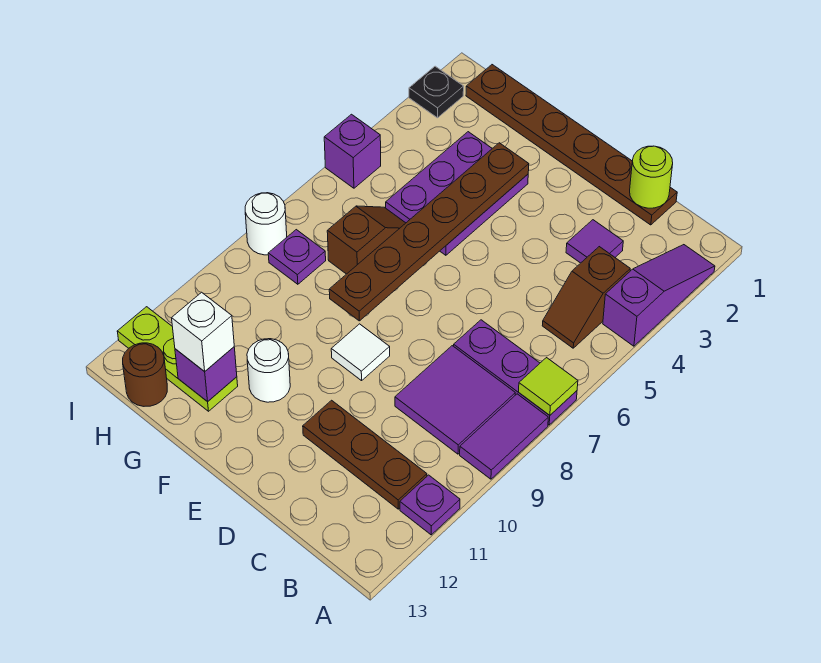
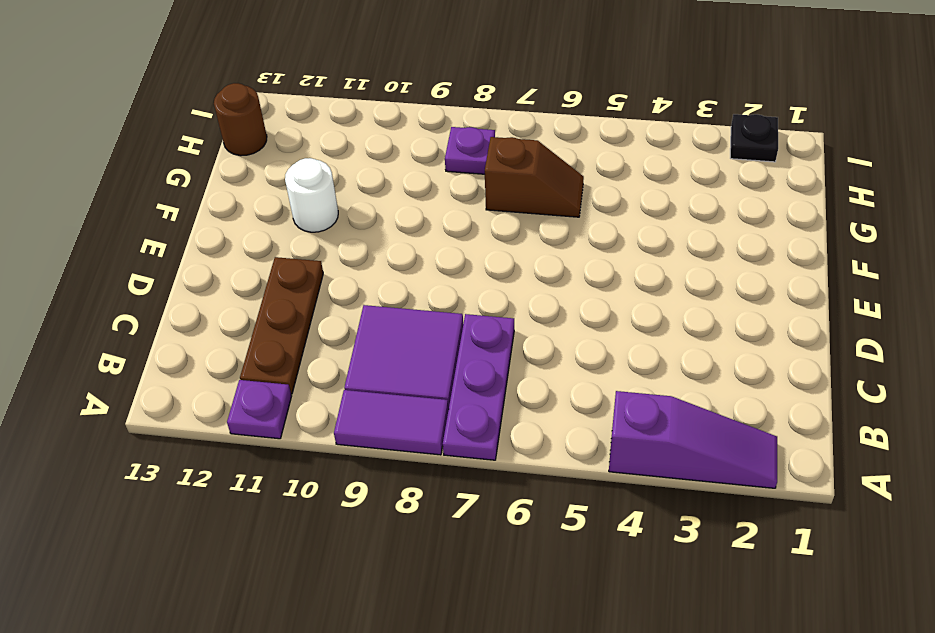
none -> brown slope B4:B5 level 1 top 4
none -> brown plate C1:H1 level 1
none -> purple tile C3 level 1

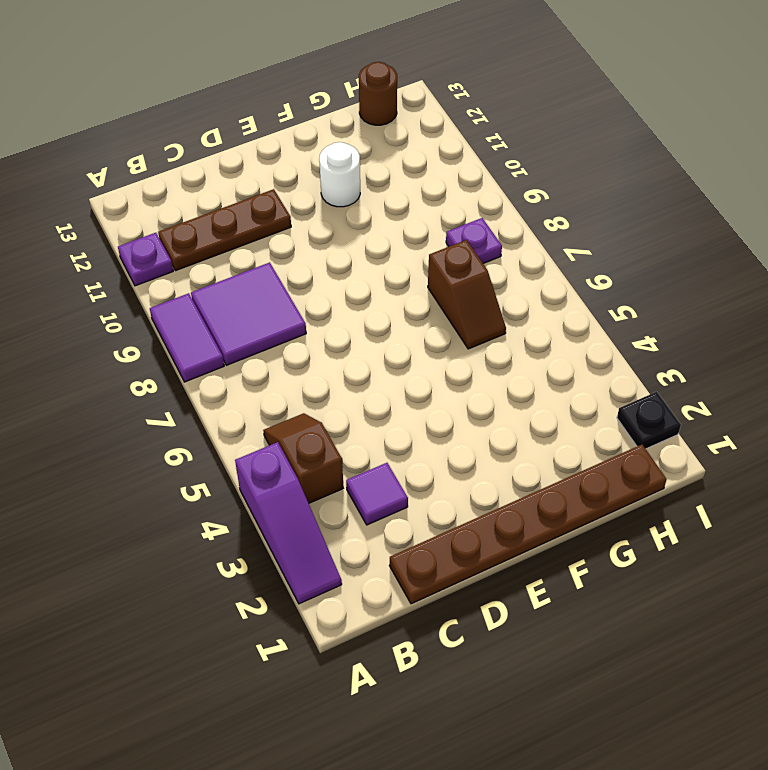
none -> purple plate A7:C7 level 1
none -> white tile E9 level 1
none -> purple plate F3:G5 level 1

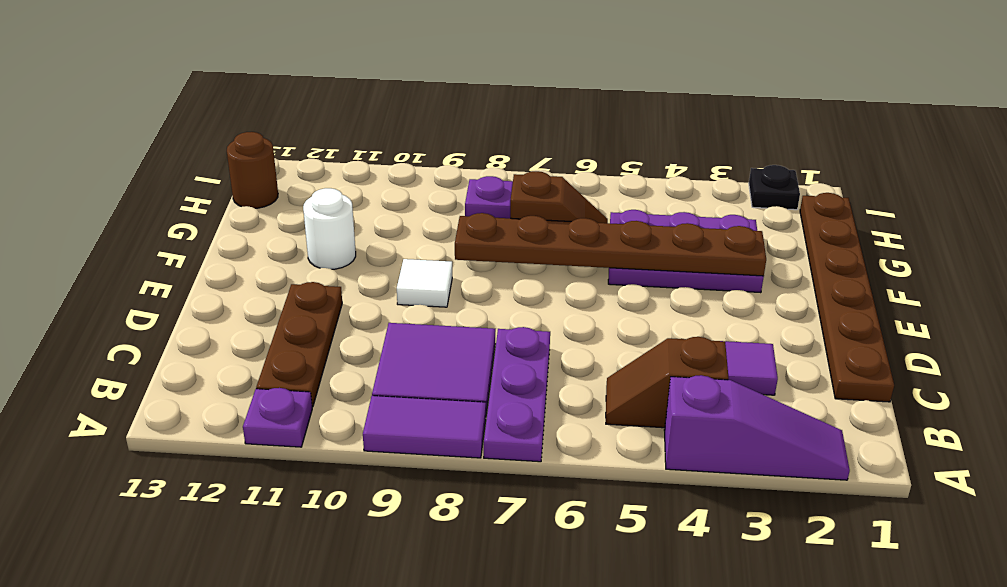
none -> lime plate G12:I12 level 1
none -> purple brick I5 level 1
none -> white round brick I8 level 1

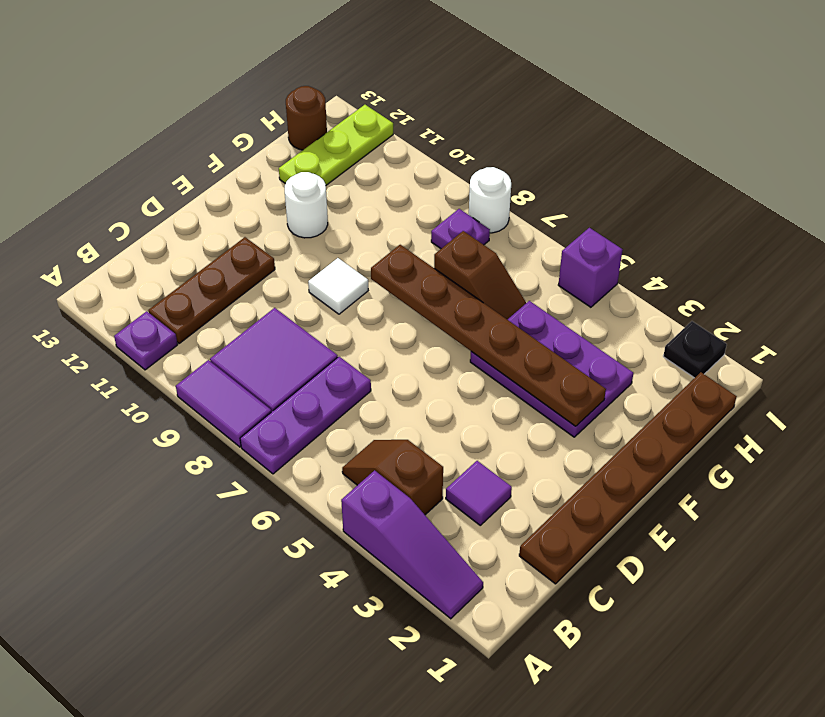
none -> lime tile A7 level 2
none -> lime round brick C1 level 2
none -> purple brick G12 level 2

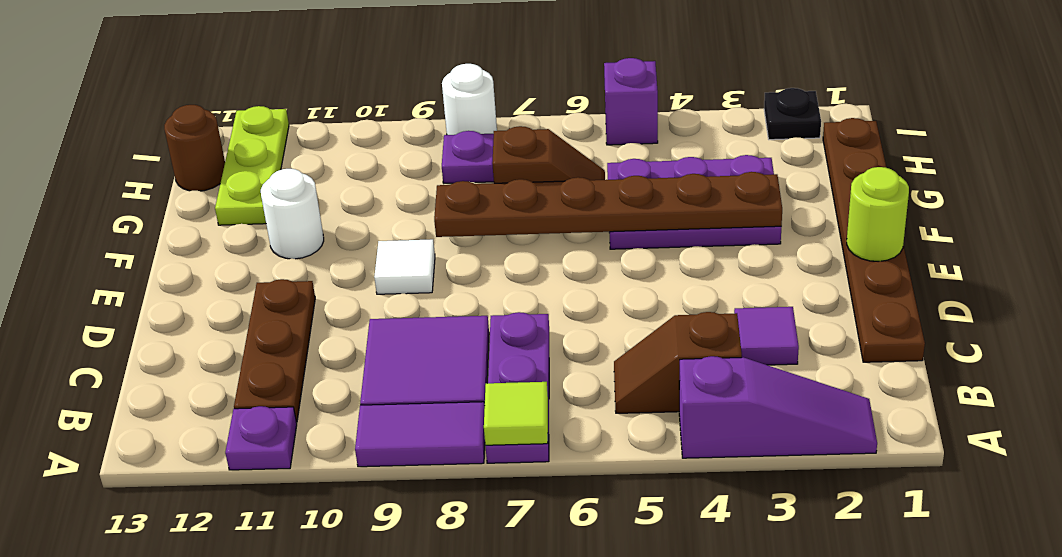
lime round brick E1 level 2 -> lime round brick C1 level 2
none -> purple brick G12 level 2
none -> white brick G12 level 3

